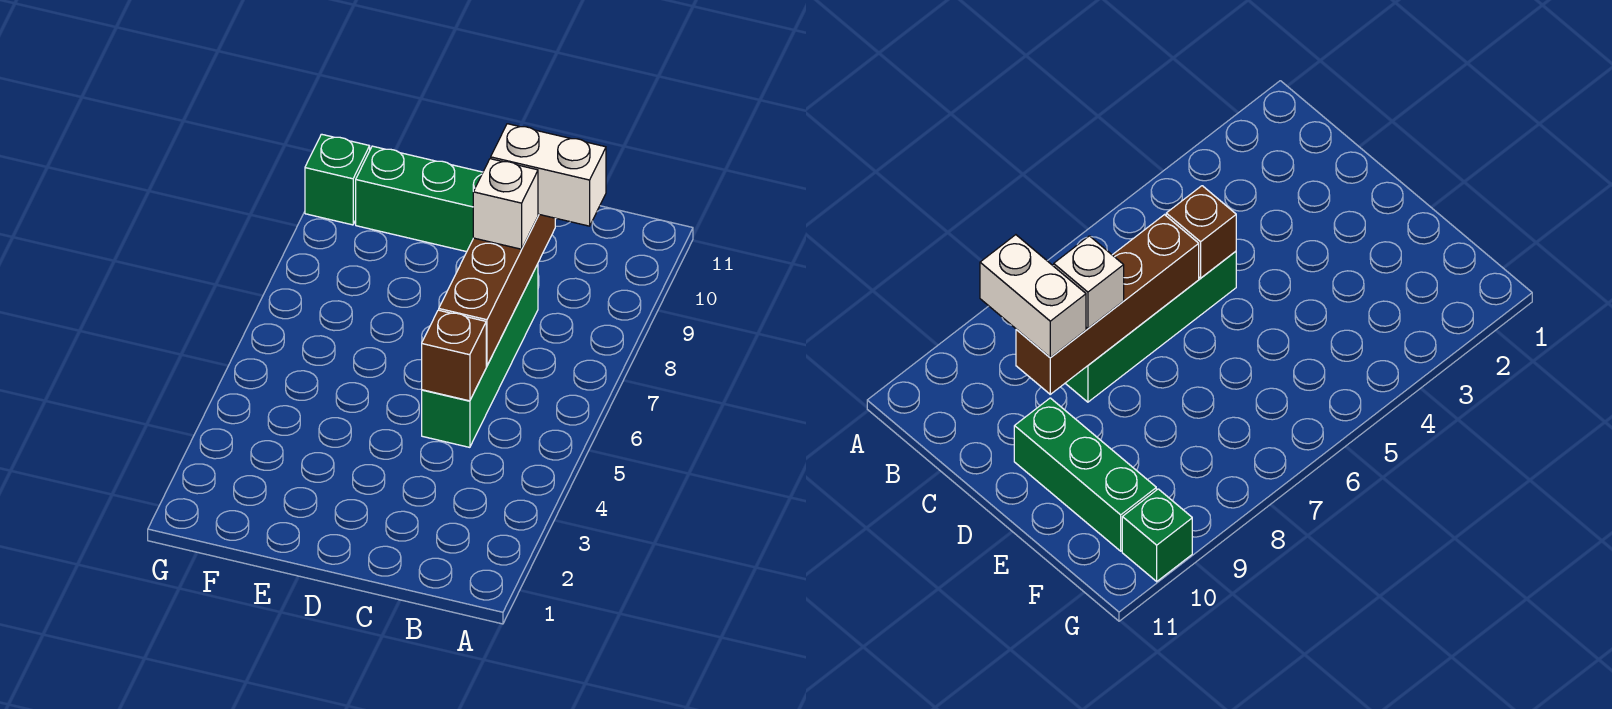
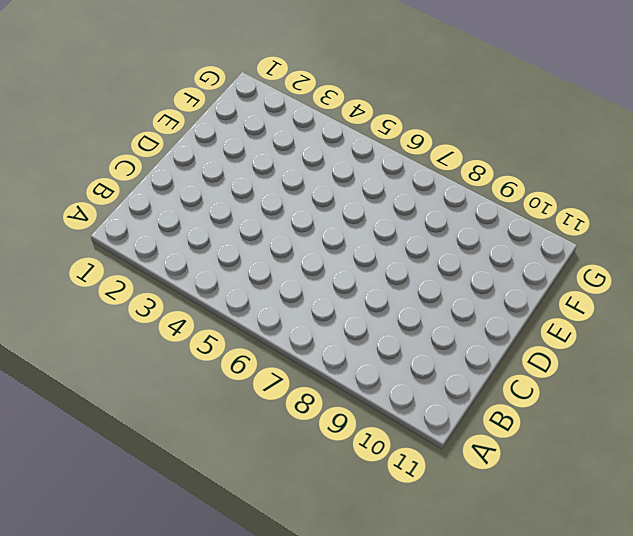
none -> green brick C5:C8 level 1
none -> green brick D10:F10 level 1

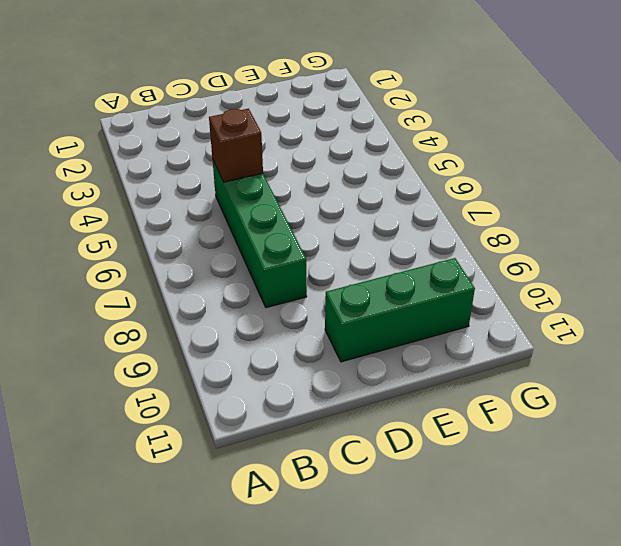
none -> green brick G10 level 1
none -> brown brick C6:C9 level 2

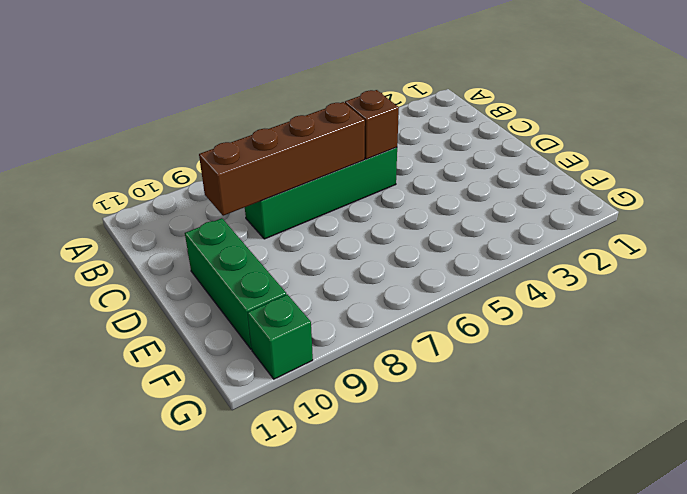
none -> white brick B9:C9 level 3
none -> white brick C8 level 3

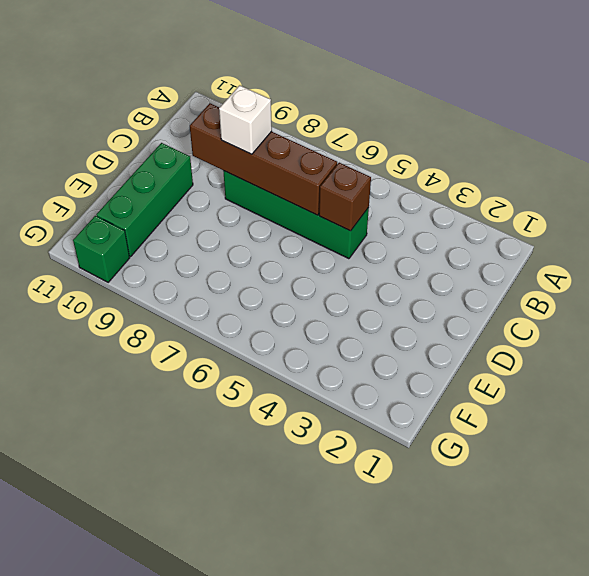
none -> white brick B9:C9 level 3

